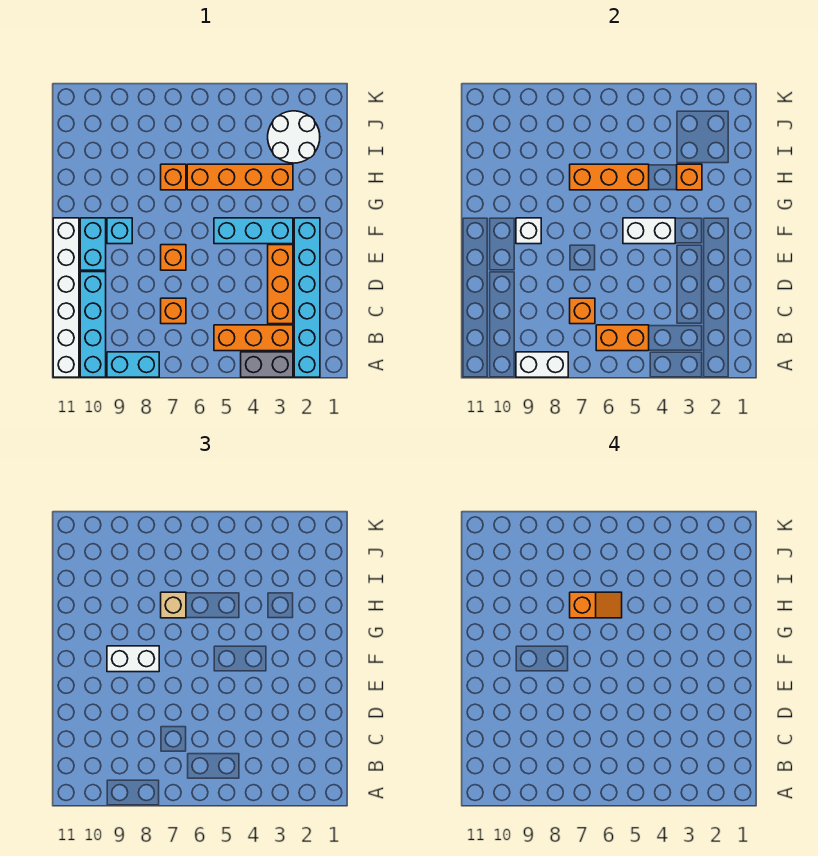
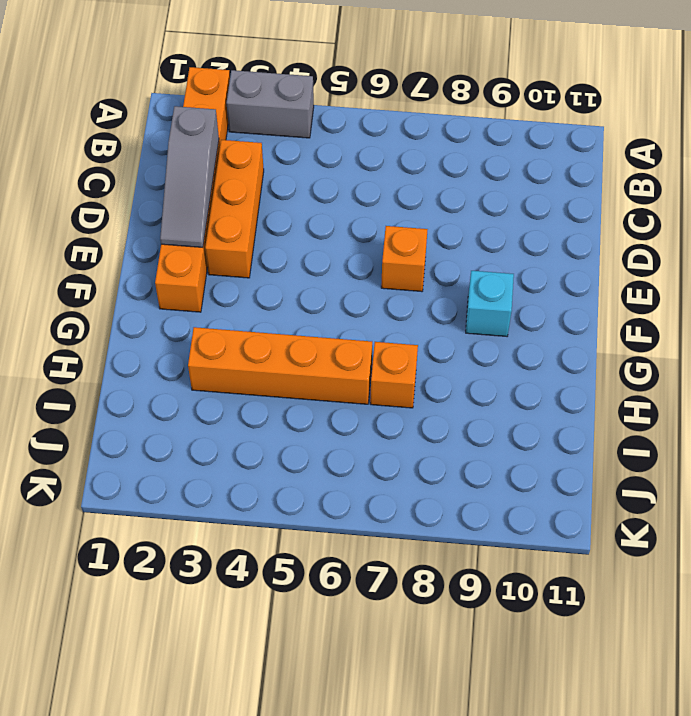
orange brick A2:F2 level 1 -> cyan brick A2:F2 level 1
grey slope C2:E2 level 2 top C -> none
none -> cyan brick A8:A9 level 1
none -> cyan brick A10:D10 level 1
none -> white brick A11:F11 level 1

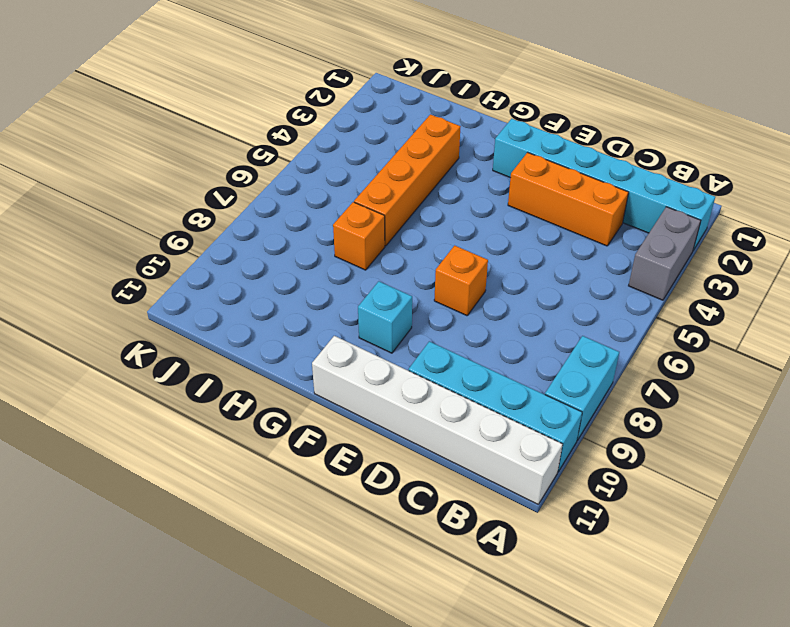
none -> orange brick B3:B5 level 1
none -> orange brick C7 level 1
none -> cyan brick E10:F10 level 1

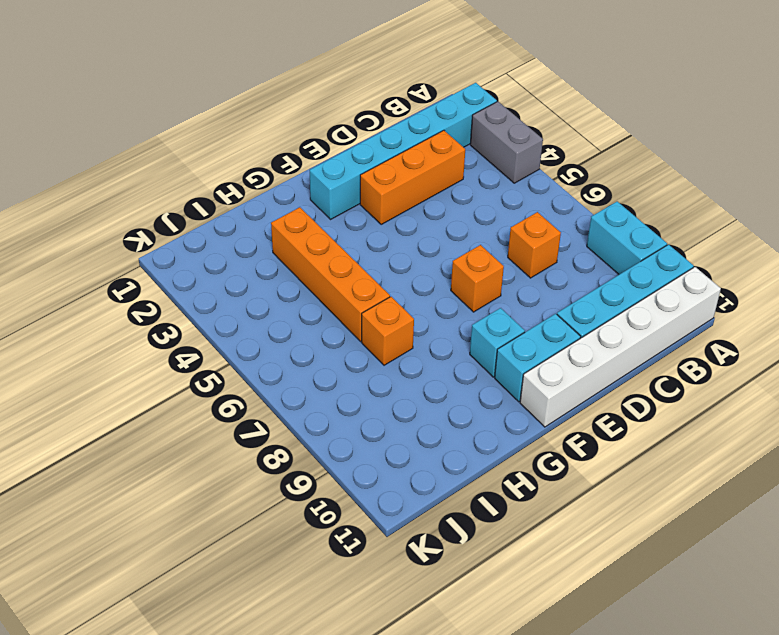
none -> orange brick B3:B5 level 1
none -> cyan brick F3:F5 level 1
none -> white round brick I2:J3 level 1

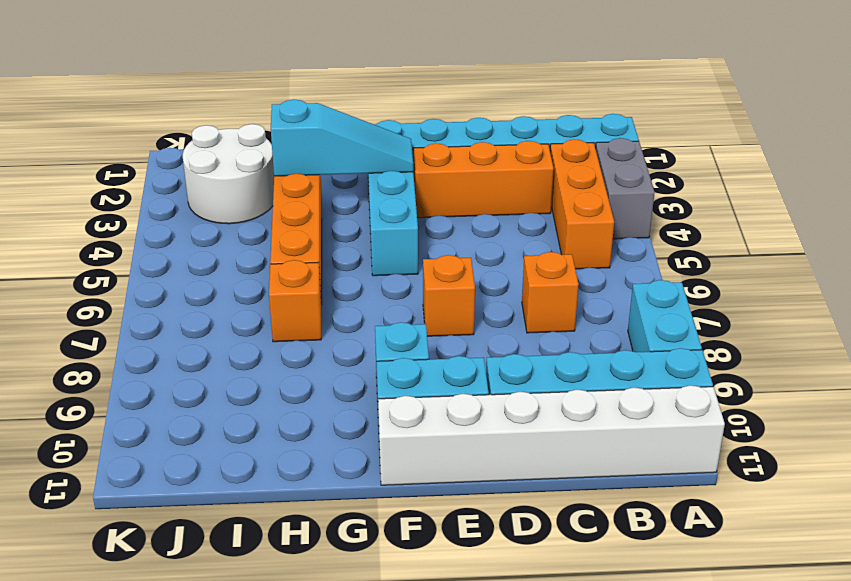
cyan slope F3:H3 level 2 top H -> orange brick H3 level 2
none -> white brick A8:A9 level 2
none -> orange brick B5:B6 level 2
none -> orange brick C7 level 2

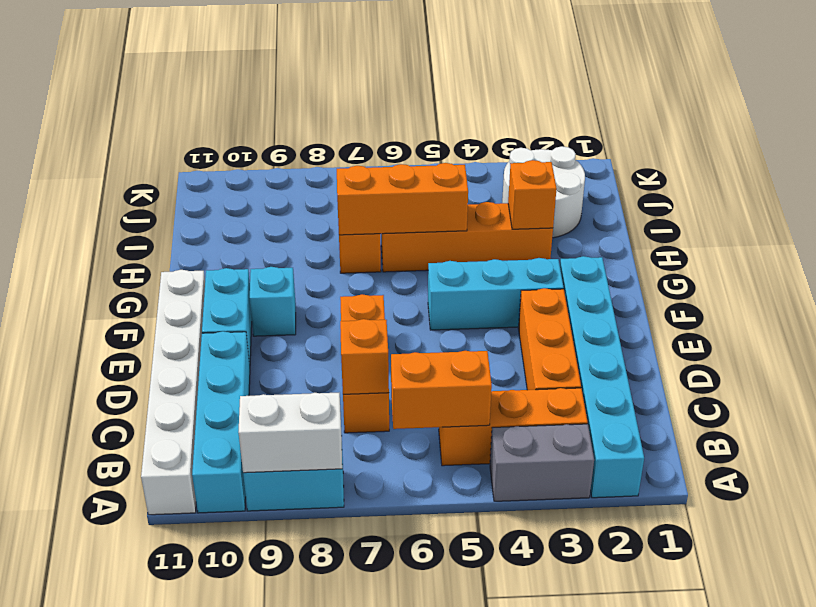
none -> white brick F4:F5 level 2
none -> white brick F9 level 2
none -> white brick F8:F9 level 3

